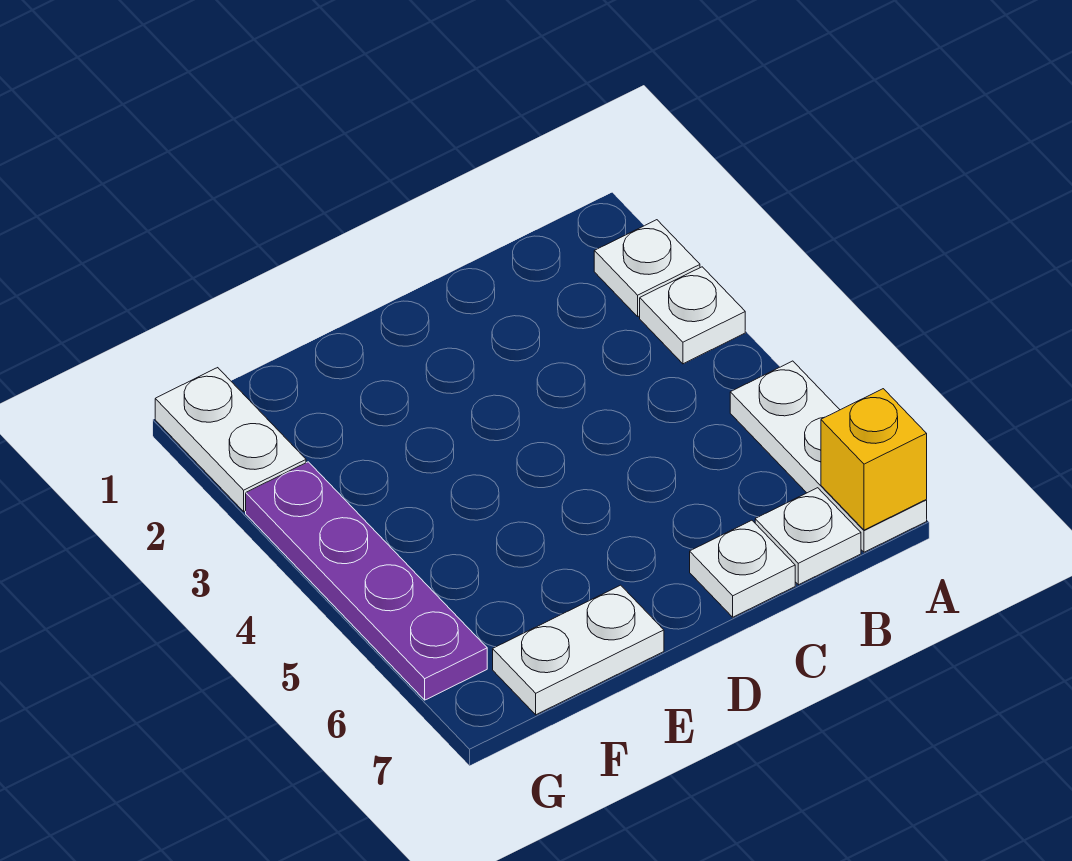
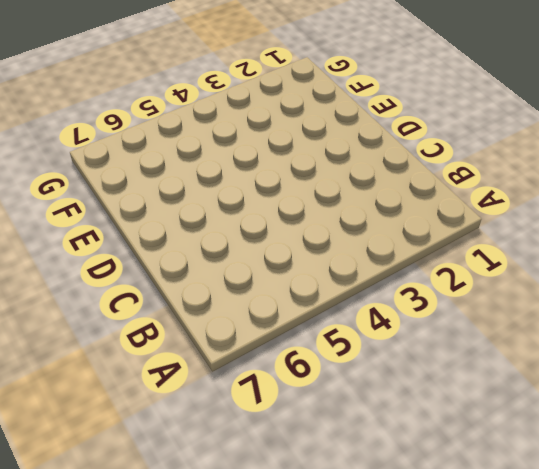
none -> white plate A2 level 1
none -> white plate A3 level 1

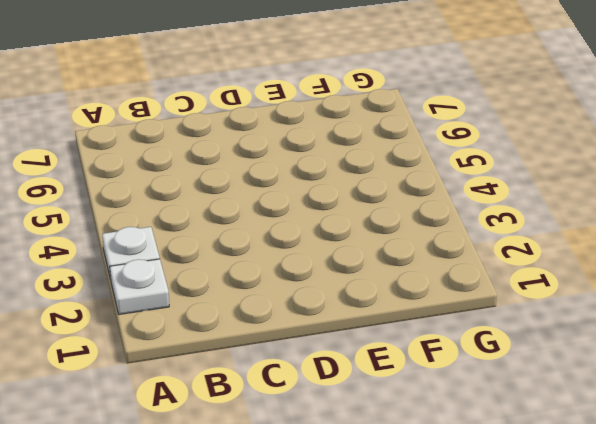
none -> white plate A5:A7 level 1
none -> white plate B7 level 1

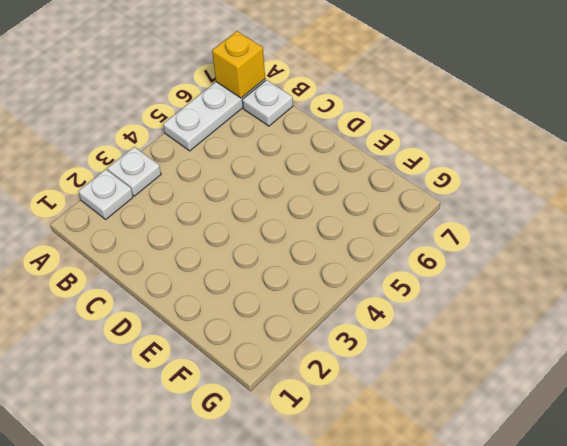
none -> white plate C7 level 1
none -> white plate E7:F7 level 1

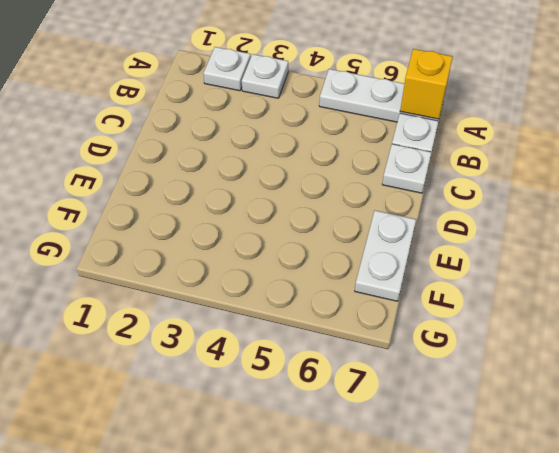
none -> white plate G1:G2 level 1
none -> purple plate G3:G6 level 1

